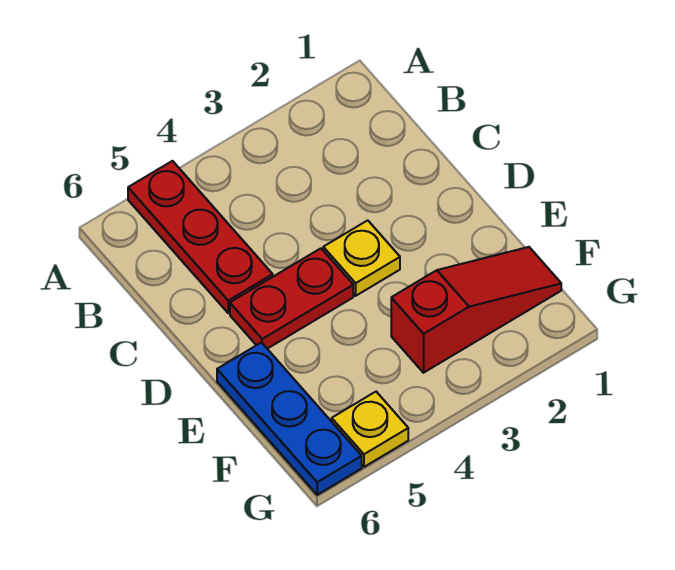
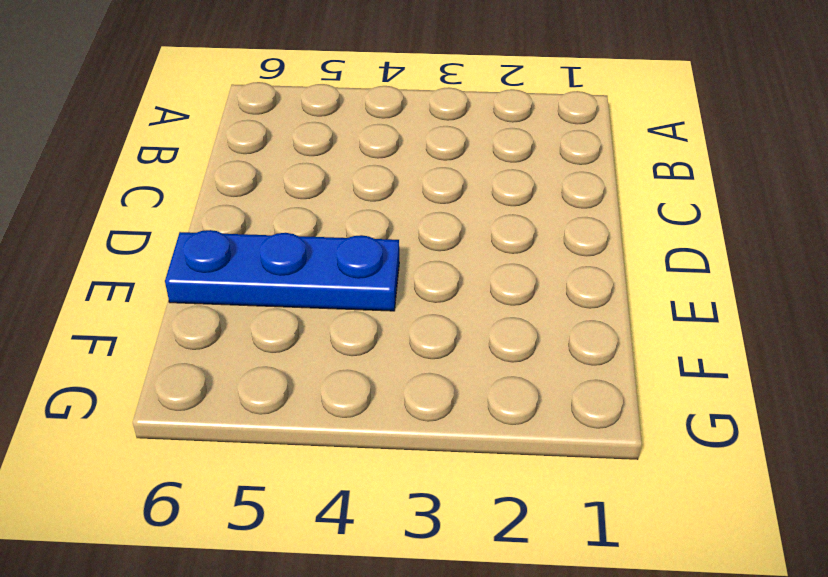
blue plate E4:E6 level 1 -> blue plate E6:G6 level 1
none -> red plate A5:C5 level 1
none -> yellow plate D3 level 1

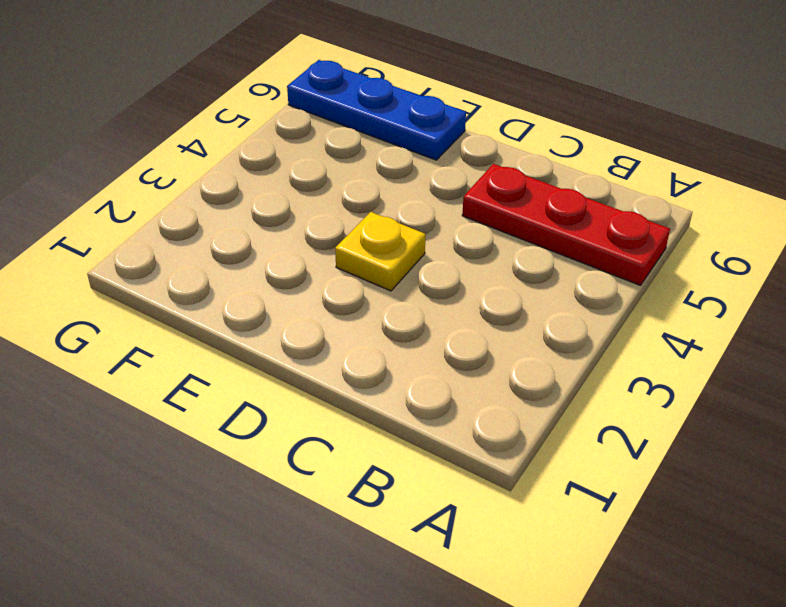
none -> red plate D4:D5 level 1
none -> red slope F1:F3 level 1 top 3

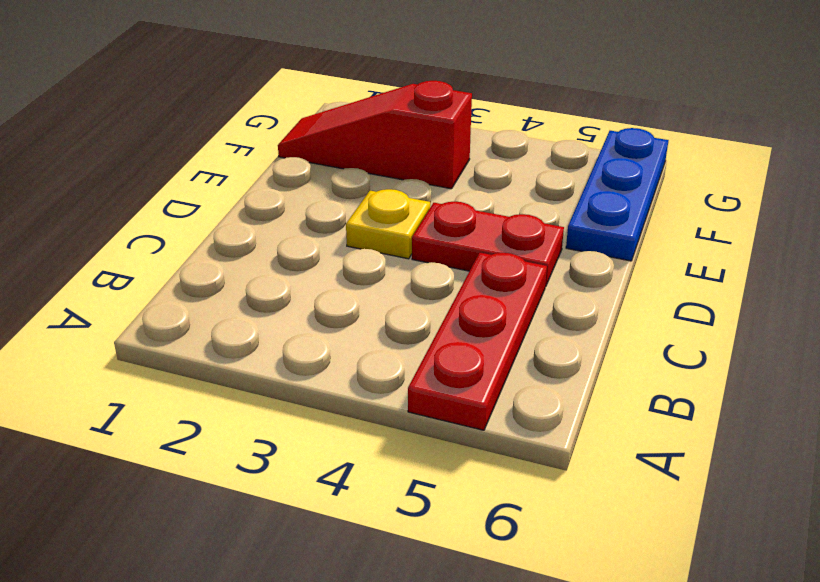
none -> yellow plate G5 level 1

